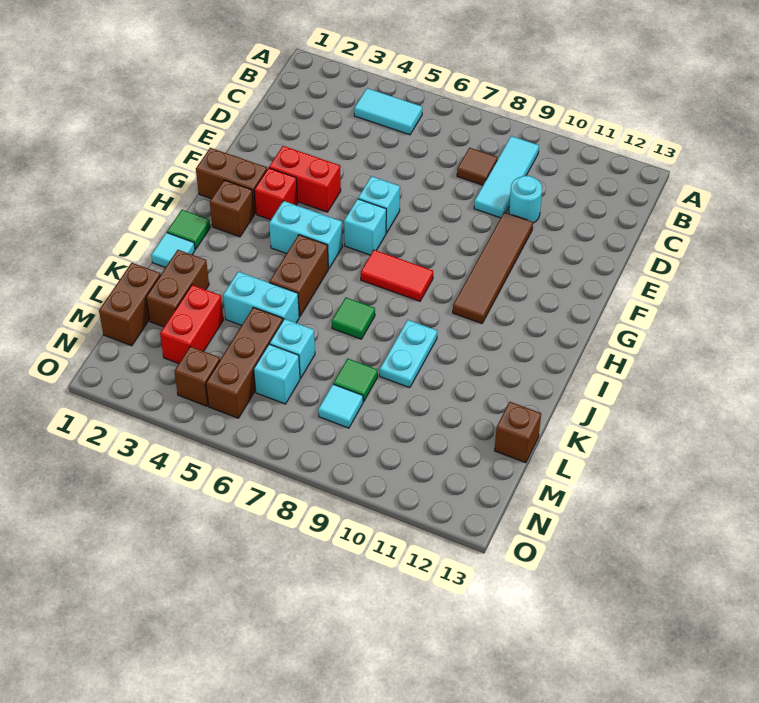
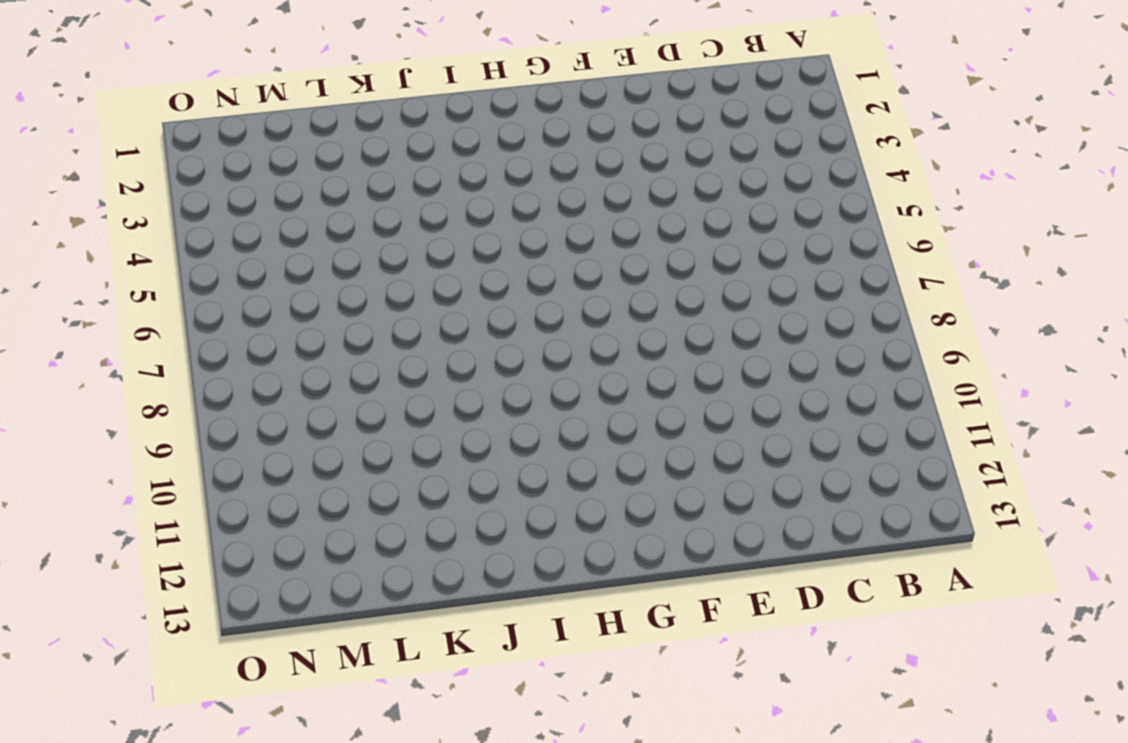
none -> cyan tile B4:B5 level 1
none -> cyan tile B9:D9 level 1
none -> brown tile C8 level 1

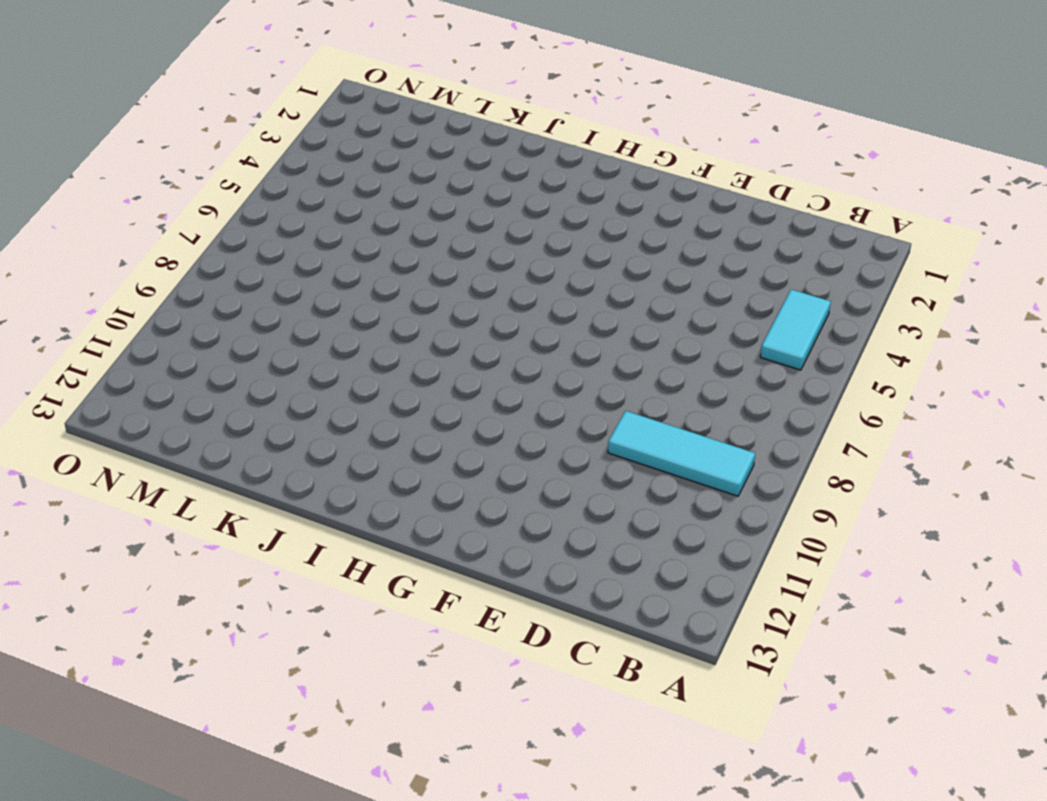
none -> brown tile C8 level 1
none -> cyan round brick D10 level 1
none -> brown tile E10:H10 level 1

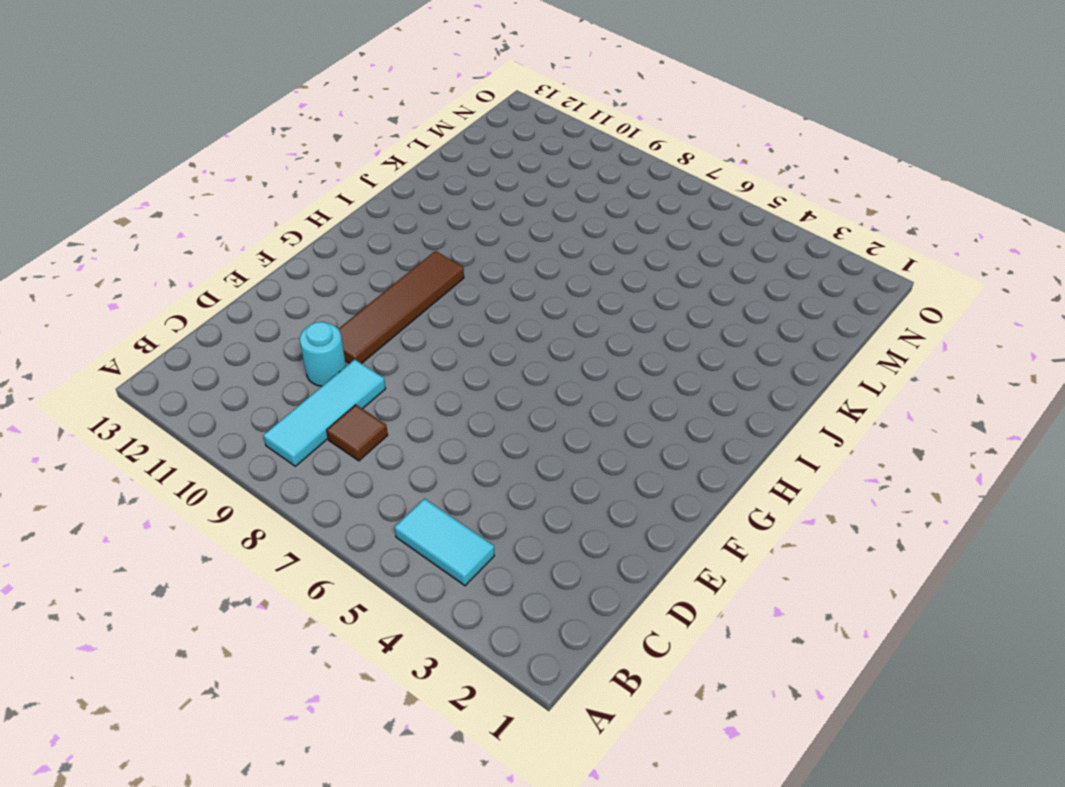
none -> red brick F3:F4 level 1
none -> cyan brick F6 level 1
none -> brown brick G1:G2 level 1

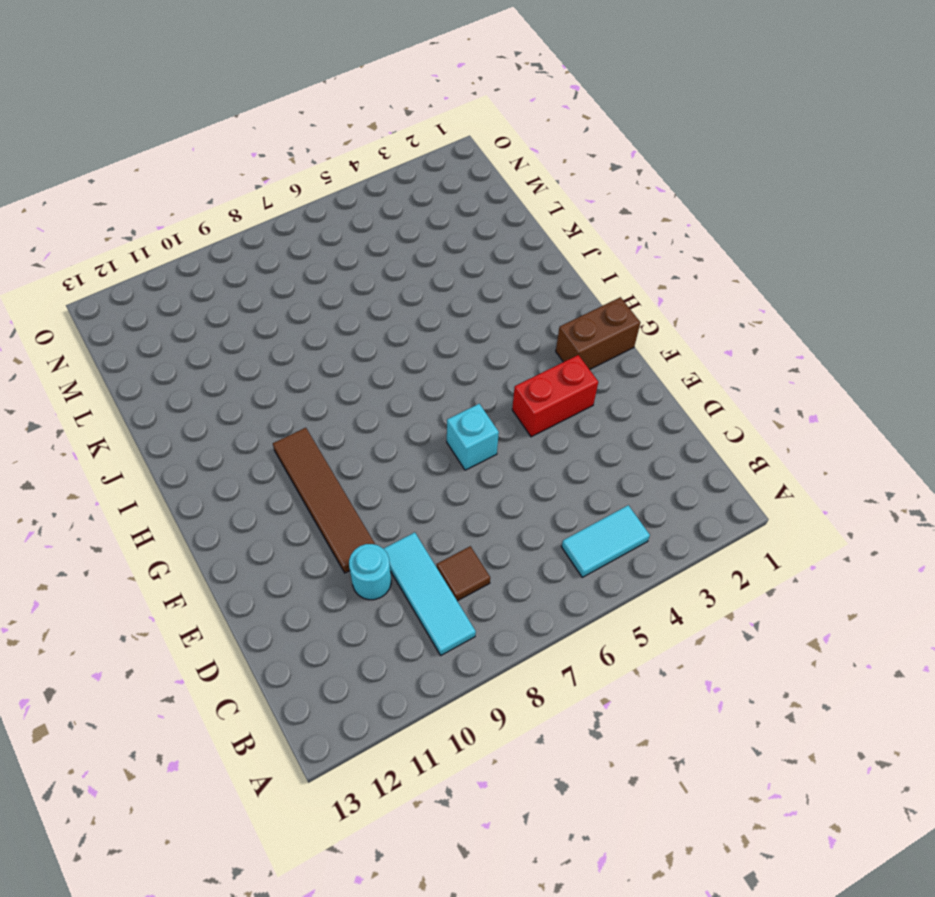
none -> red brick G3 level 1
none -> cyan brick G6 level 1
none -> brown brick H2 level 1

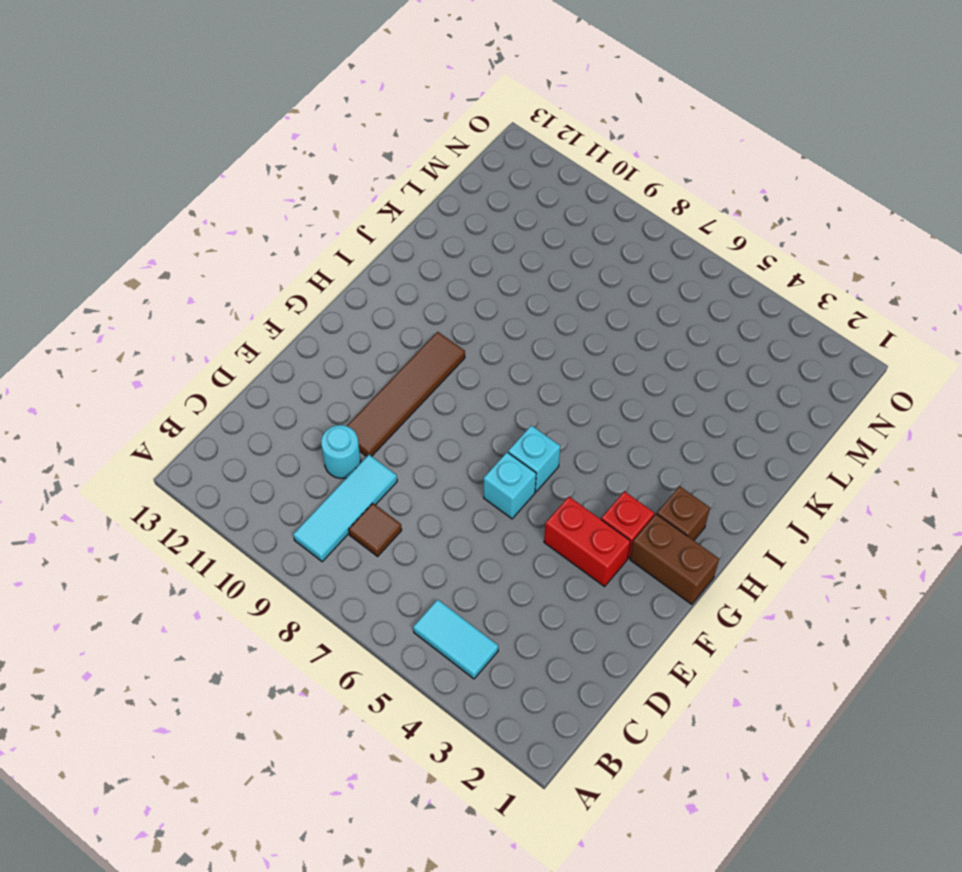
none -> cyan brick H4:H5 level 1
none -> red tile H7:H8 level 1
none -> green tile I1 level 1

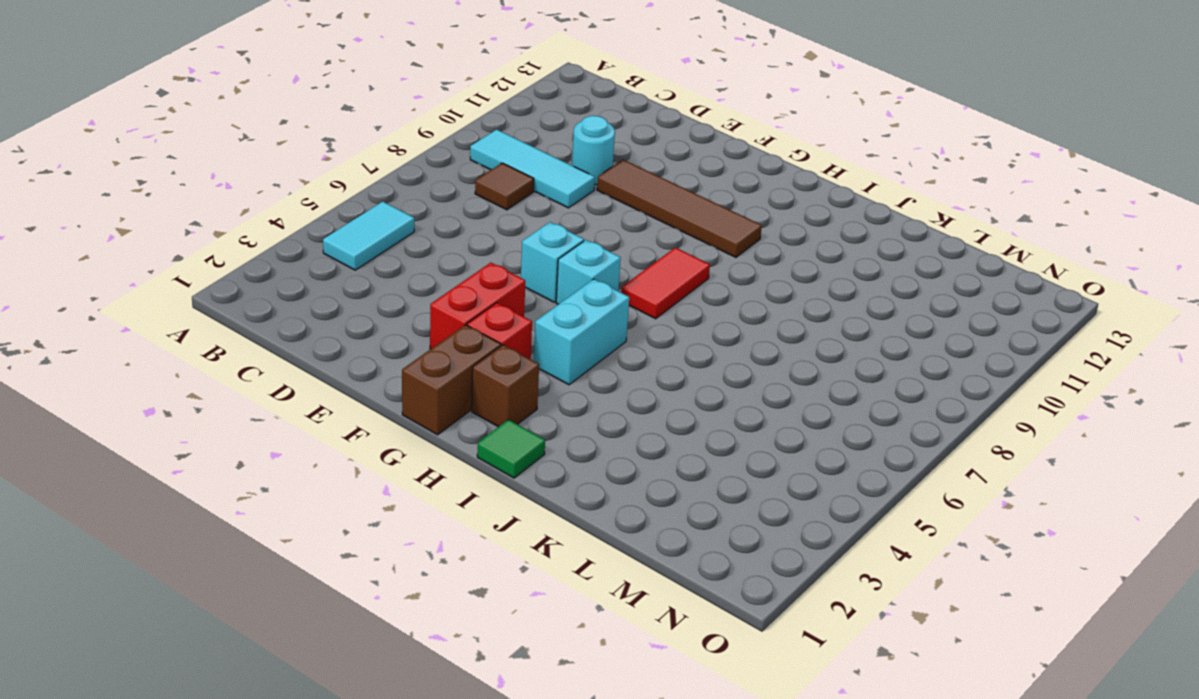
none -> brown brick I5:J5 level 1
none -> cyan tile J1 level 1
none -> green tile J7 level 1

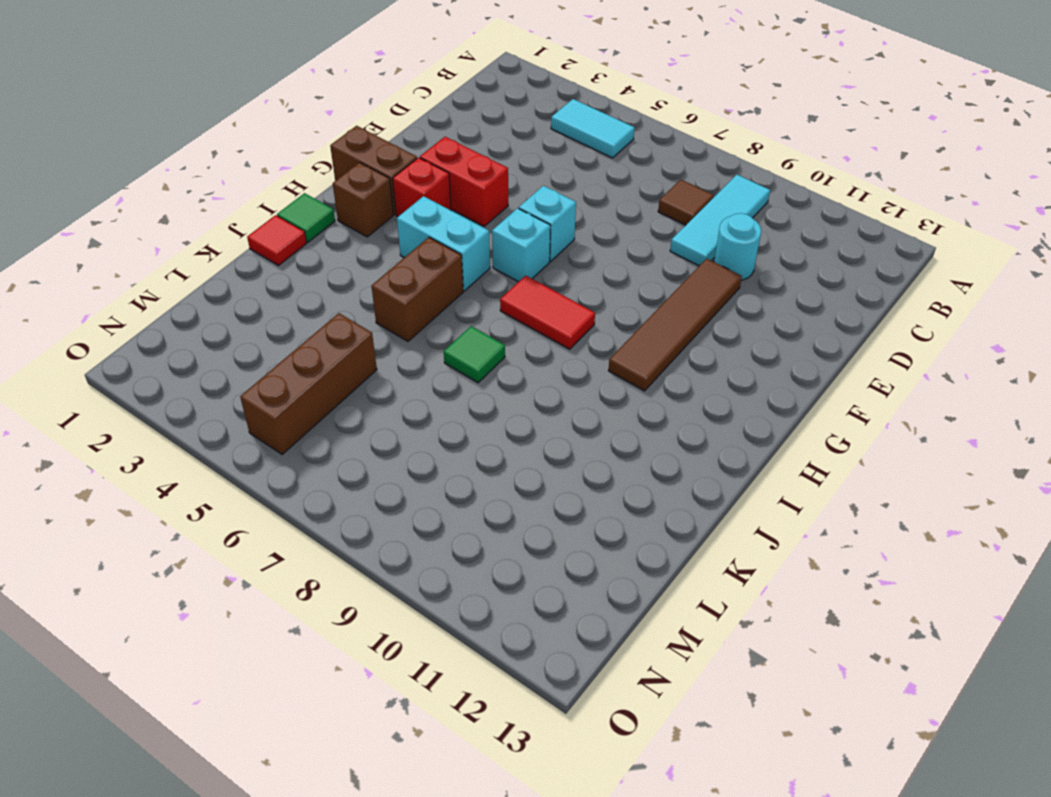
red tile J1 level 1 -> cyan tile J1 level 1
none -> cyan plate J9:K9 level 1
none -> brown brick K2:L2 level 1
none -> cyan brick K4:K5 level 1

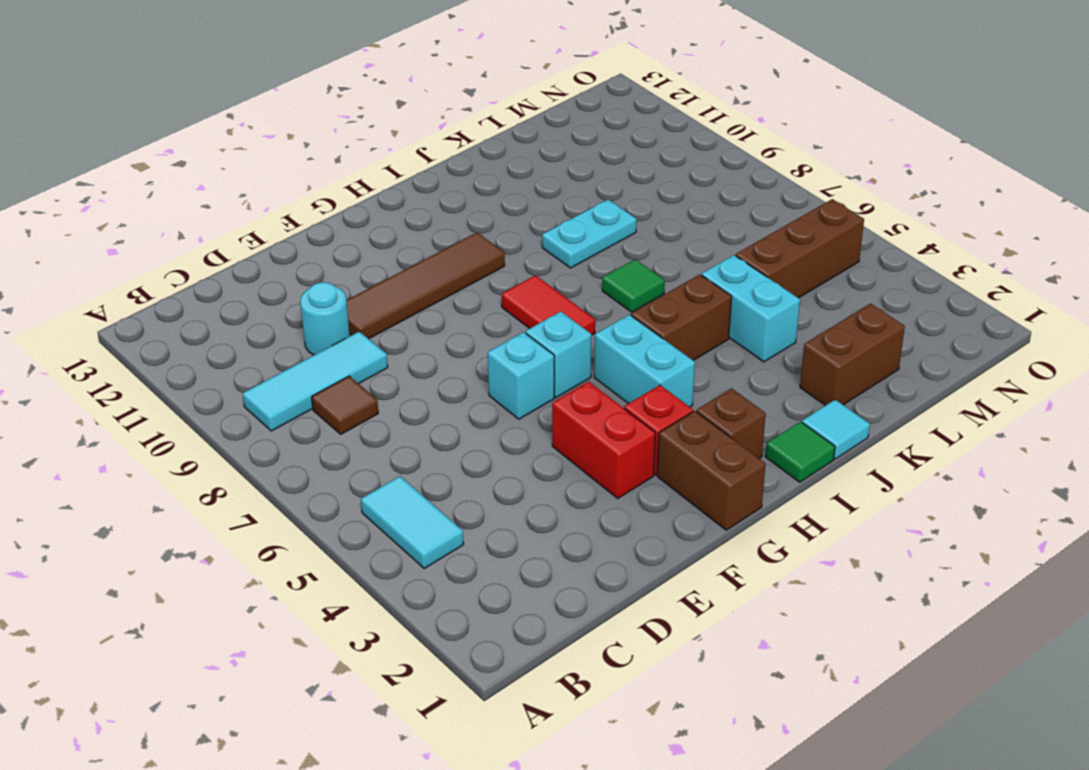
none -> brown brick L1:M1 level 1
none -> red brick L3:M3 level 1
none -> cyan brick L6 level 1

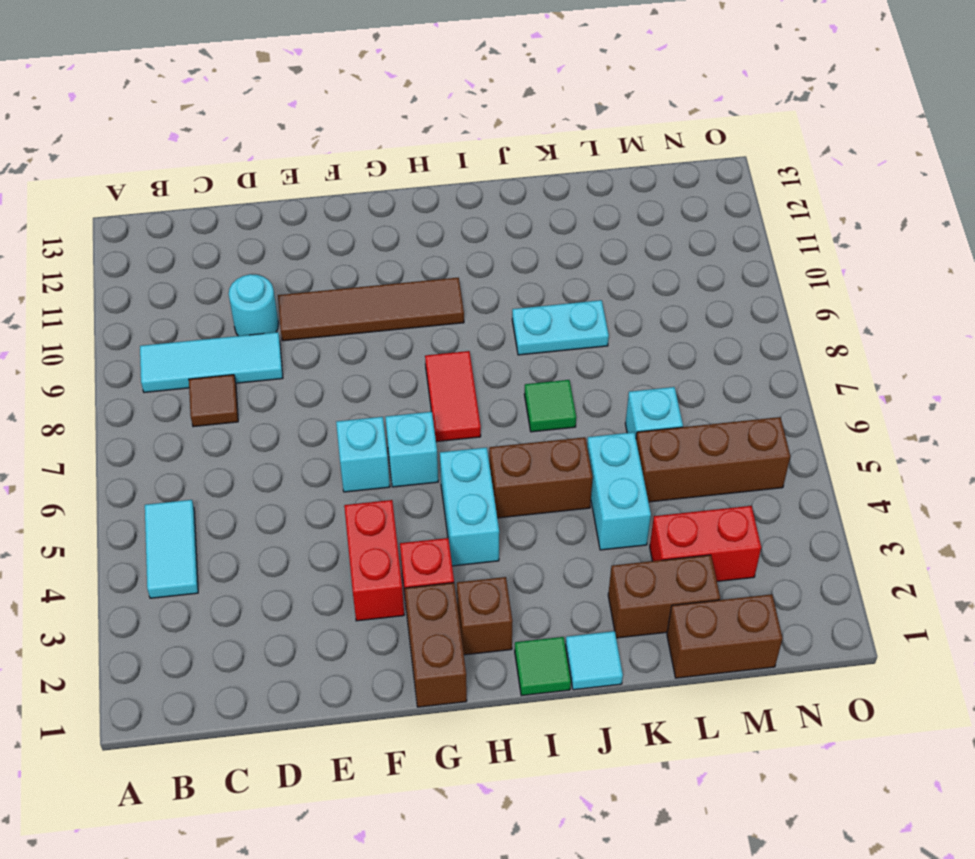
none -> green tile L8 level 1
none -> brown brick L13 level 1
none -> cyan brick M6 level 1

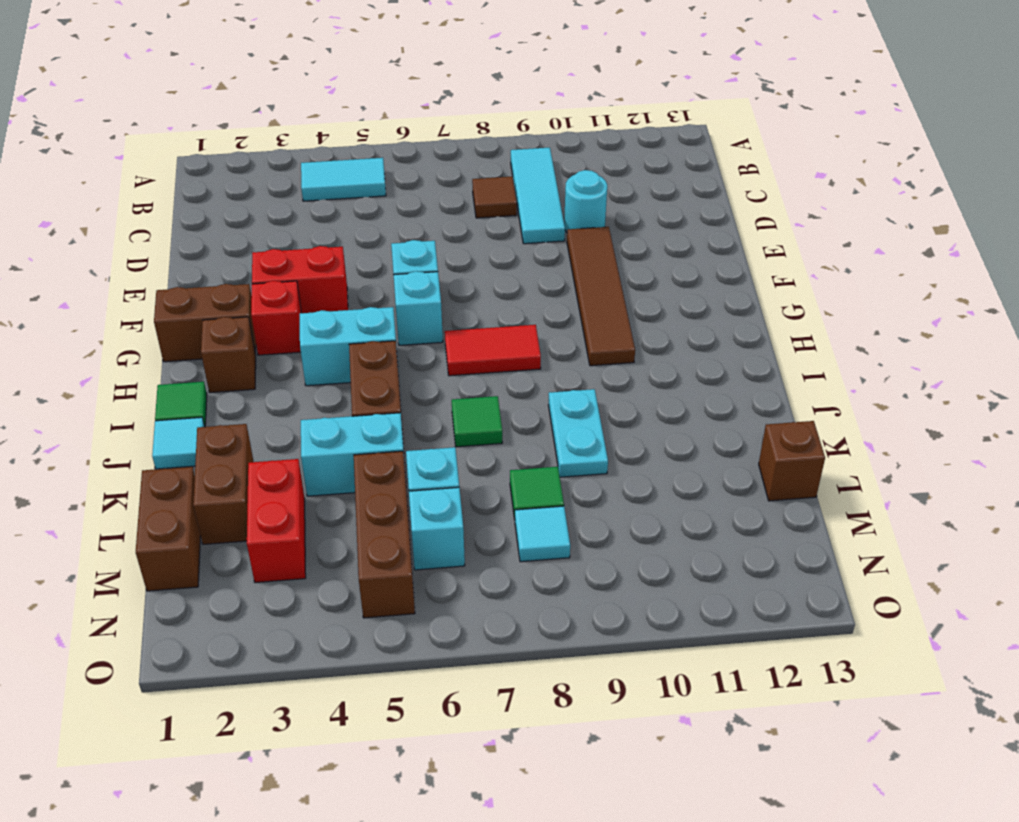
none -> brown brick N4 level 1

